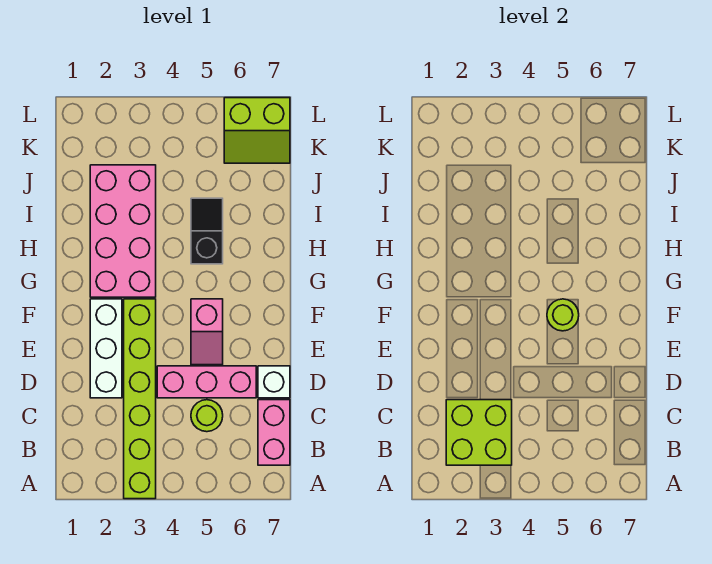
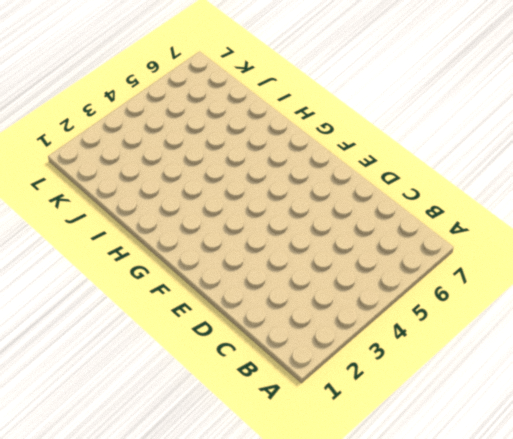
none -> lime brick A3:F3 level 1
none -> pink brick B7:C7 level 1
none -> lime round brick C5 level 1

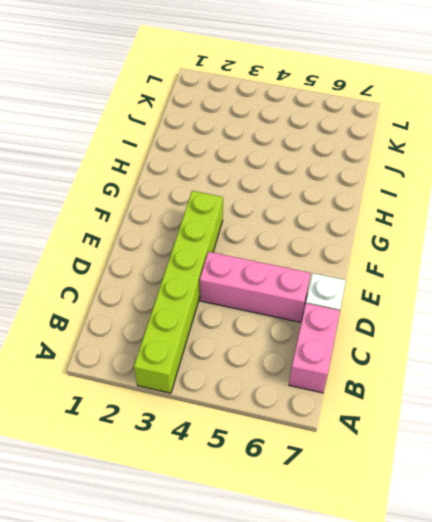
none -> lime round brick C5 level 1
none -> white brick D2:F2 level 1
none -> pink slope E5:F5 level 1 top F

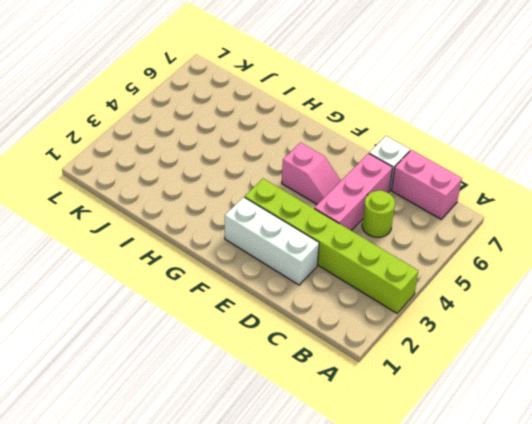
none -> pink brick G2:J3 level 1
none -> black slope H5:I5 level 1 top H
none -> lime slope K6:L7 level 1 top L

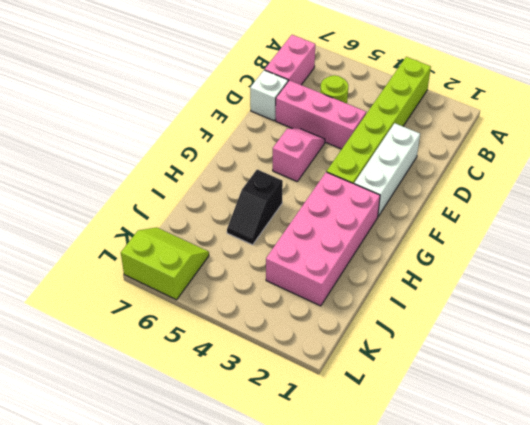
none -> lime brick B2:C3 level 2
none -> lime round brick F5 level 2

